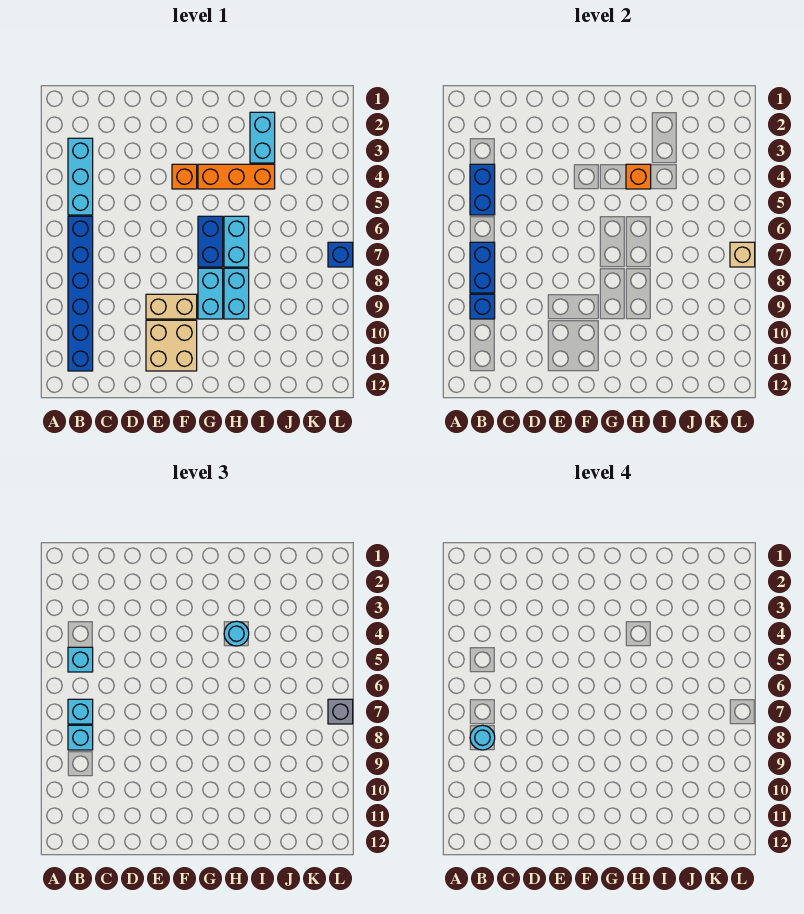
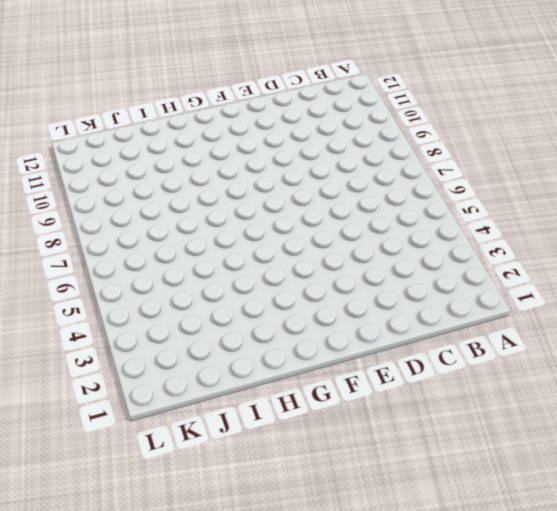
none -> cyan brick B3:B5 level 1
none -> blue brick B6:B11 level 1
none -> tan brick E9:F9 level 1

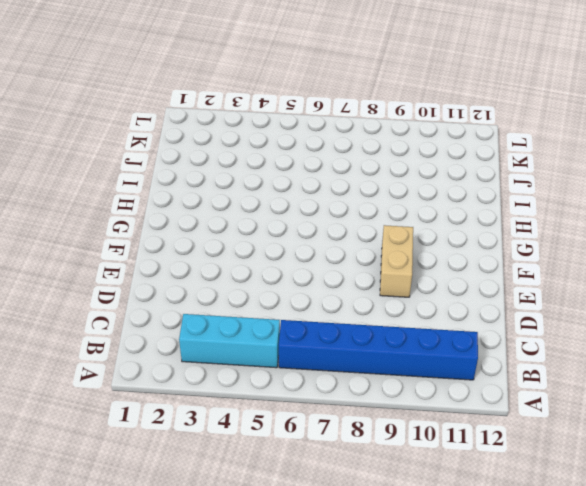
none -> tan brick E10:F11 level 1
none -> orange brick F4 level 1
none -> orange brick G4:I4 level 1

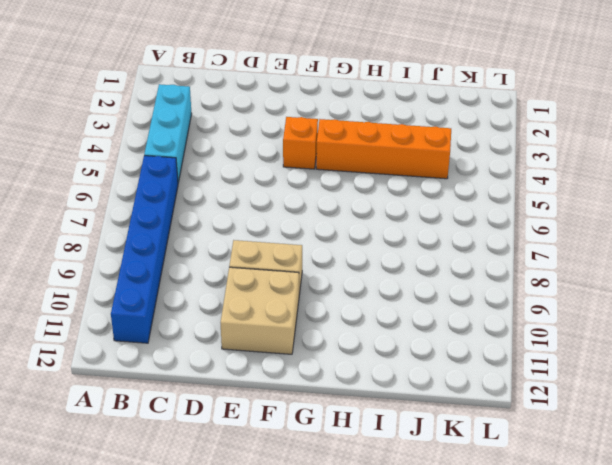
orange brick G4:J4 level 1 -> orange brick G4:I4 level 1
none -> blue brick G6:G7 level 1
none -> cyan brick G8:G9 level 1
none -> cyan brick H6:H7 level 1

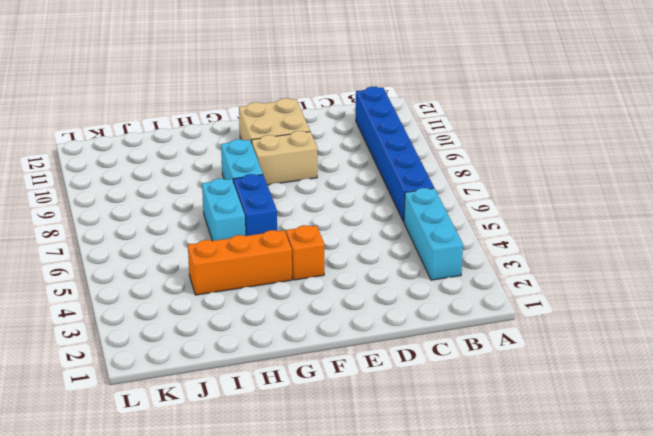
none -> cyan brick H8:H9 level 1
none -> cyan brick I2:I3 level 1
none -> blue brick L7 level 1

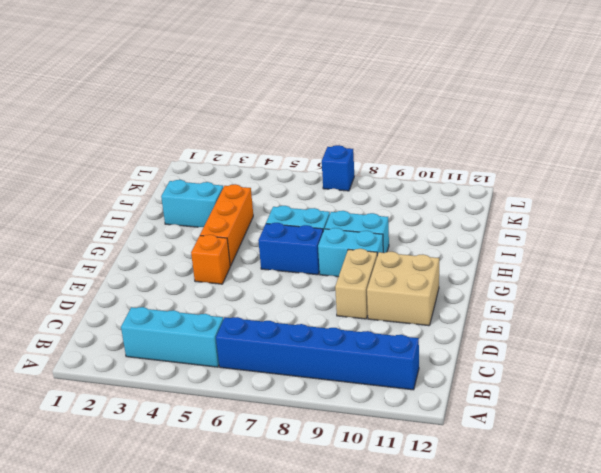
none -> blue brick B4:B5 level 2
none -> blue brick B7:B8 level 2
none -> blue brick B9 level 2

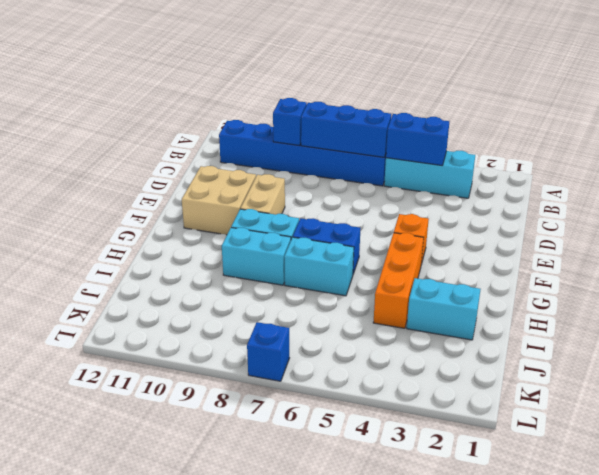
blue brick B6:B8 level 2 -> blue brick B7:B8 level 2
none -> orange brick H4 level 2
none -> tan brick L7 level 2
none -> cyan brick B5 level 3

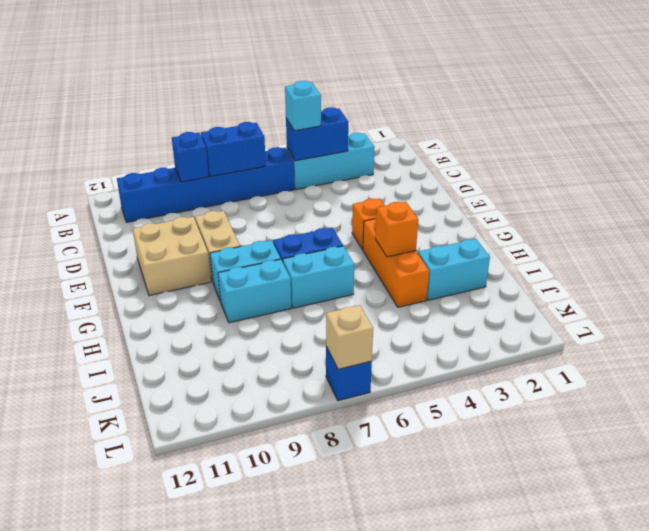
none -> cyan brick B7 level 3
none -> cyan brick B8 level 3
none -> cyan round brick H4 level 3

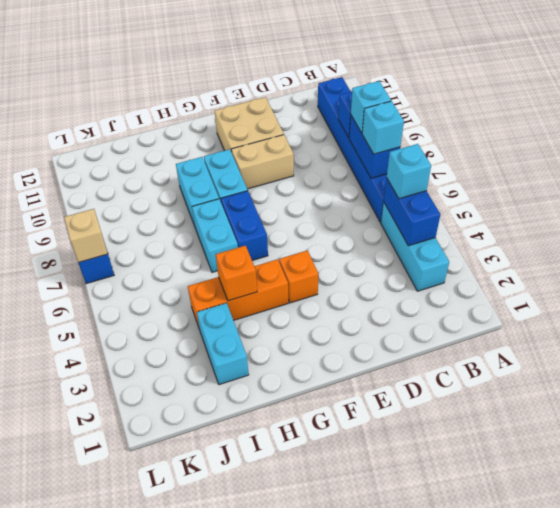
none -> cyan round brick H4 level 3
none -> grey brick L7 level 3
none -> cyan round brick B8 level 4

